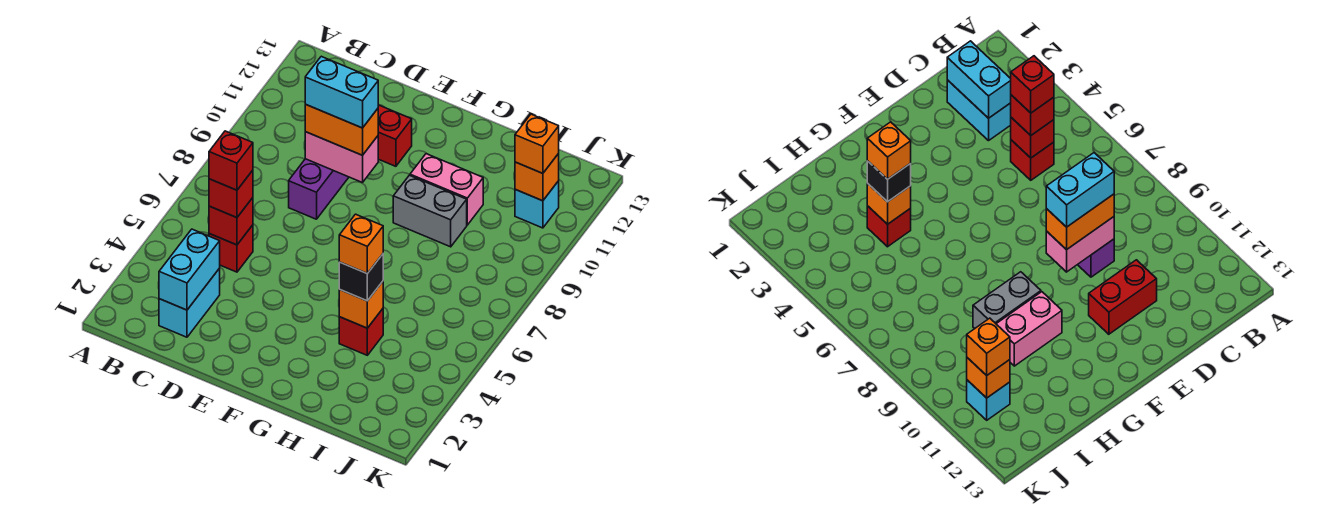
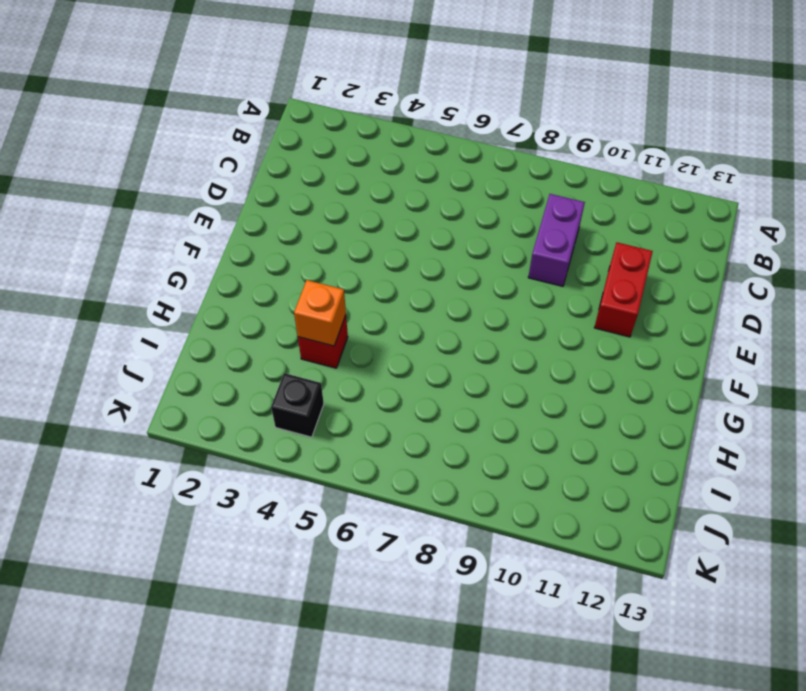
purple brick C9:D9 level 1 -> purple brick D8:D9 level 1
black brick J4 level 1 -> black brick H4 level 3
none -> cyan brick C2:C3 level 1
none -> red brick C5 level 1
none -> grey brick G9:H9 level 1

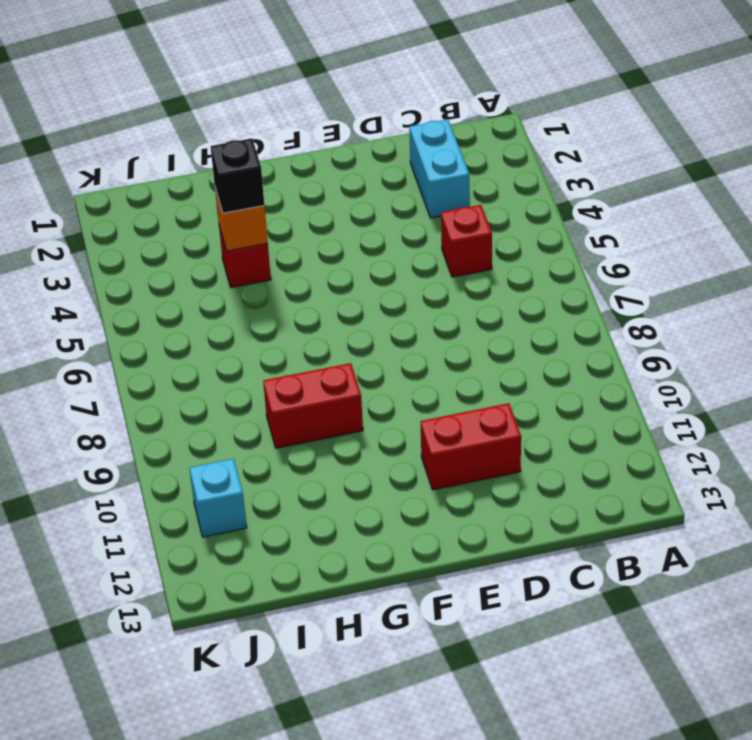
red brick G9:H9 level 1 -> grey brick G9:H9 level 1
none -> purple brick D8:D9 level 1
none -> pink brick G10:H10 level 1
none -> cyan brick C2:C3 level 2

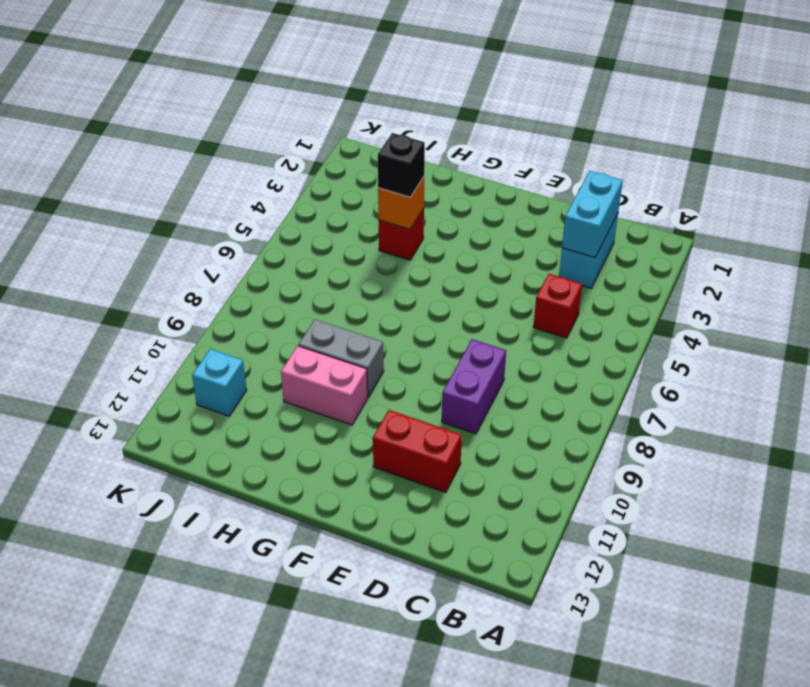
none -> red brick C5 level 2
none -> pink brick D9:E9 level 2
none -> orange brick J11 level 2

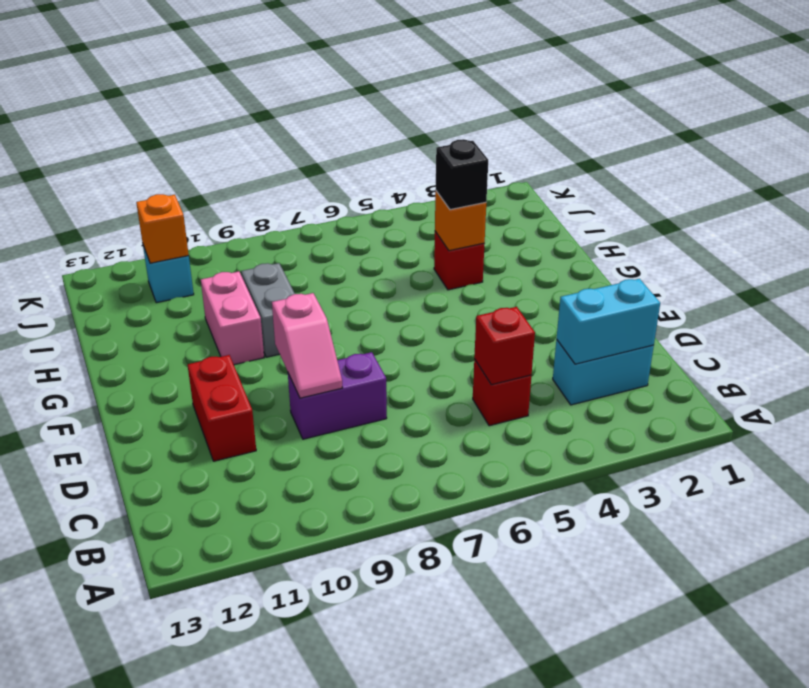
pink slope D9:E9 level 2 top E -> pink brick D9:E9 level 2
none -> red brick C5 level 3
none -> orange brick D9:E9 level 3
none -> orange brick J11 level 3

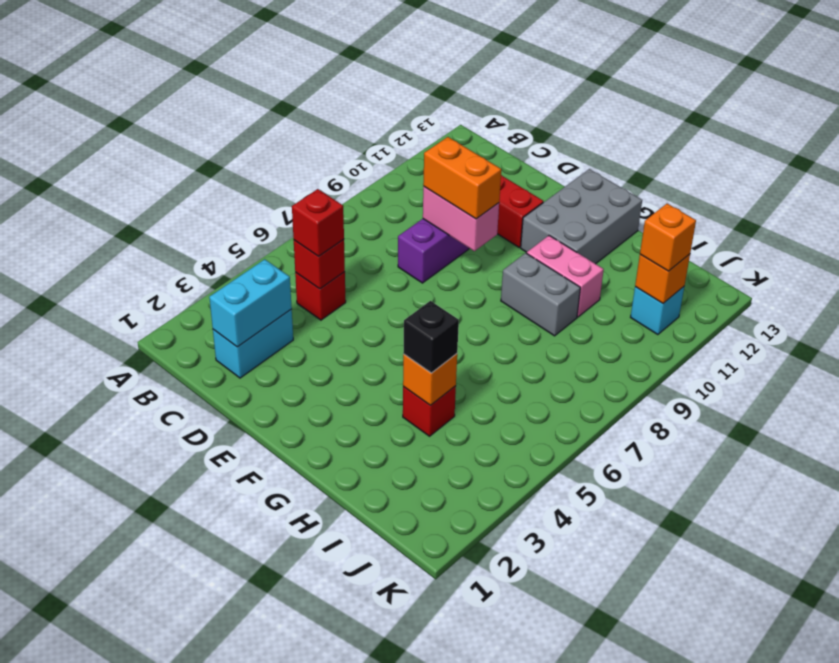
grey brick F11:G13 level 1 -> none
none -> red brick C5 level 4
none -> cyan brick D9:E9 level 4
none -> orange brick H4 level 4

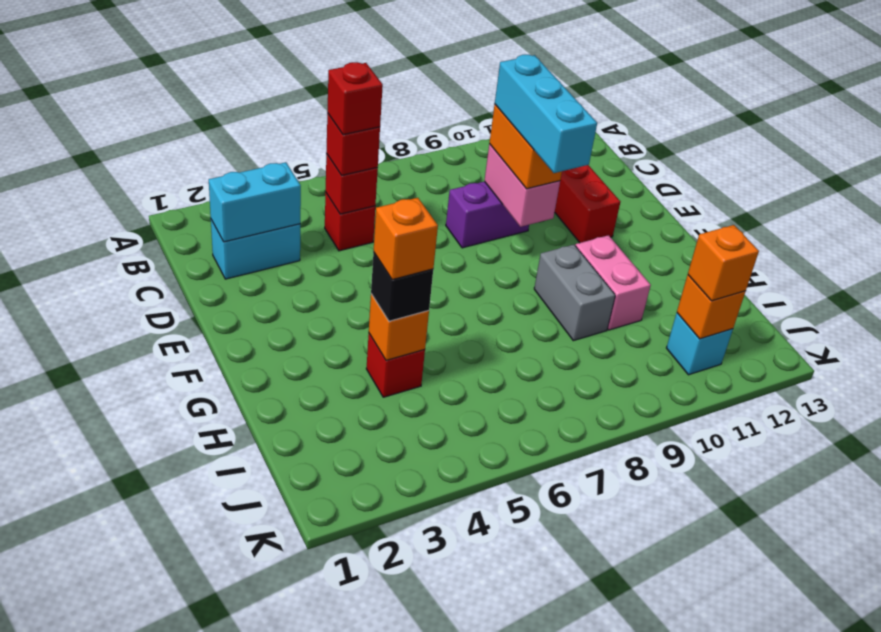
cyan brick D9:F9 level 4 -> cyan brick D9:E9 level 4

